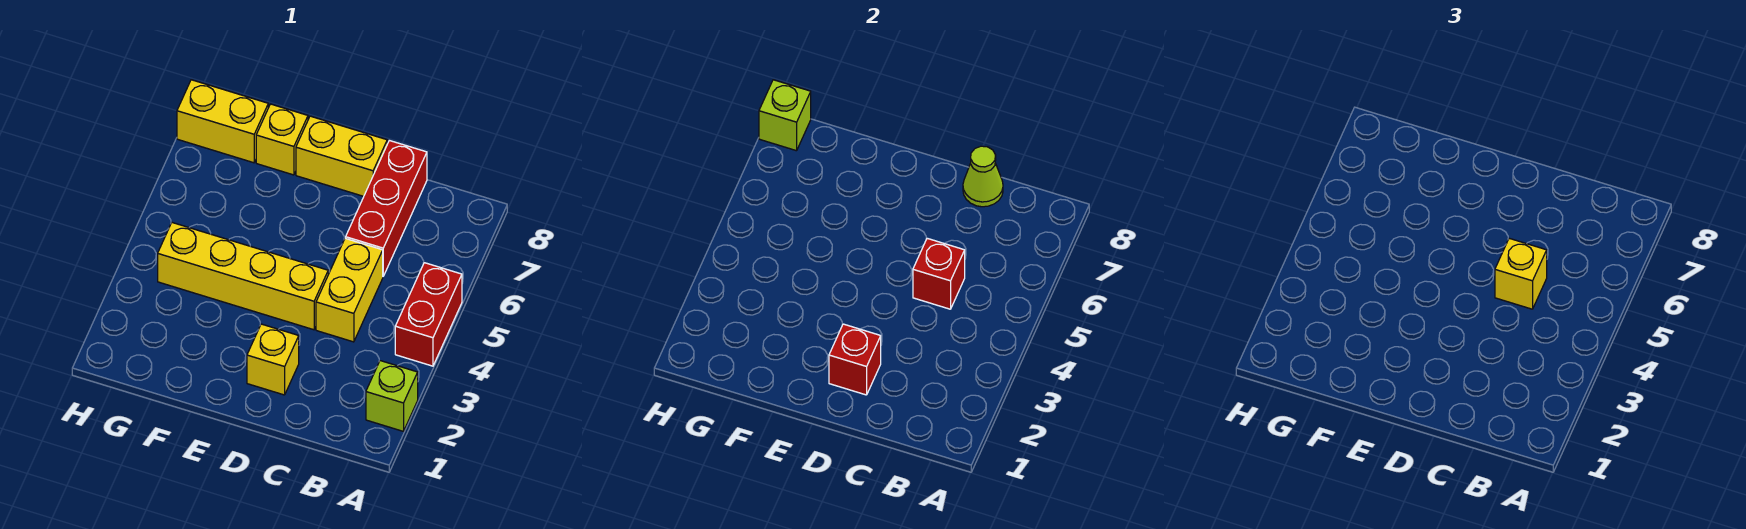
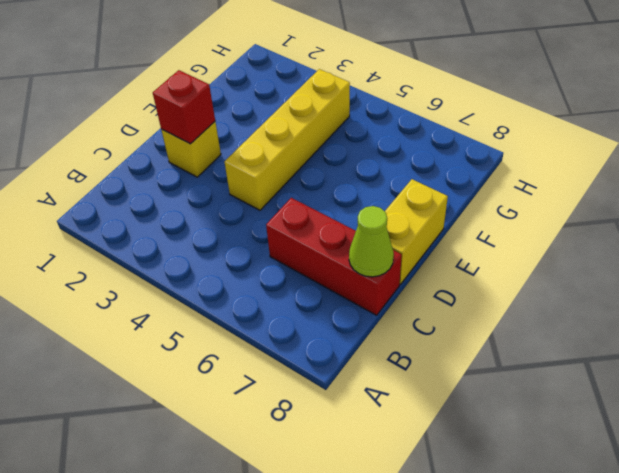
none -> lime brick A2 level 1
none -> red brick A4:A5 level 1
none -> yellow brick C4:C5 level 1

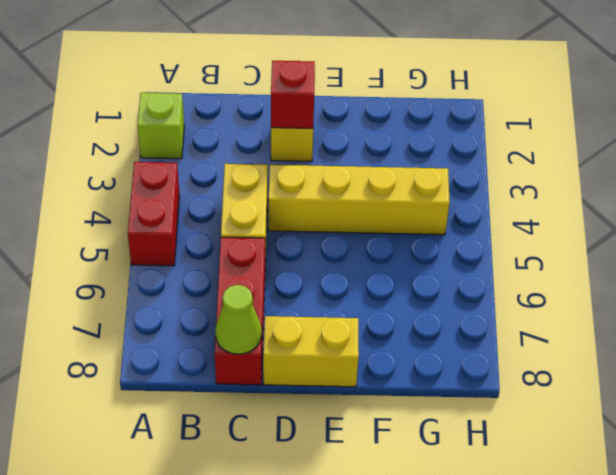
none -> yellow brick F8 level 1
none -> yellow brick G8:H8 level 1
none -> red brick C5 level 2

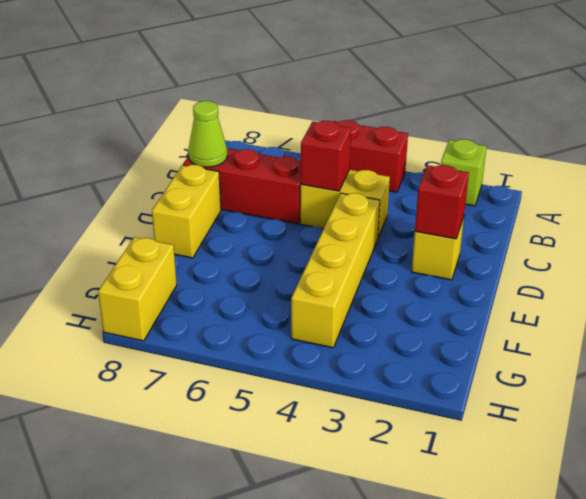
none -> yellow brick F8 level 1
none -> lime brick H8 level 2
none -> yellow brick C5 level 3

